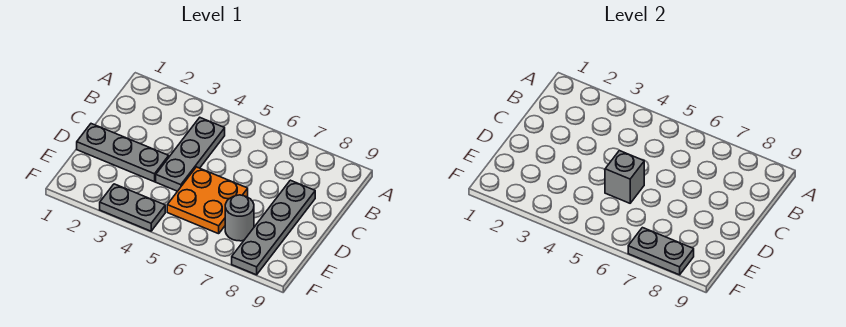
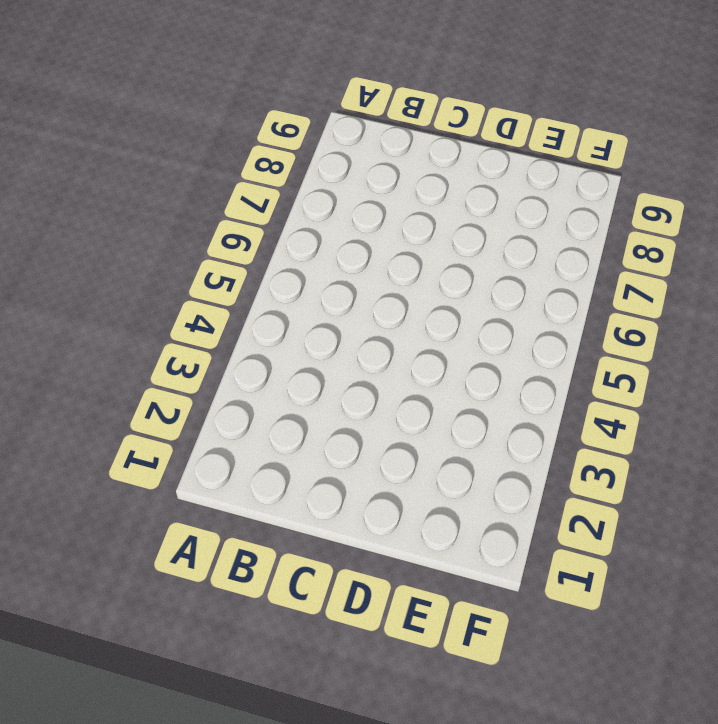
none -> grey plate B4:D4 level 1
none -> grey plate C8:F8 level 1

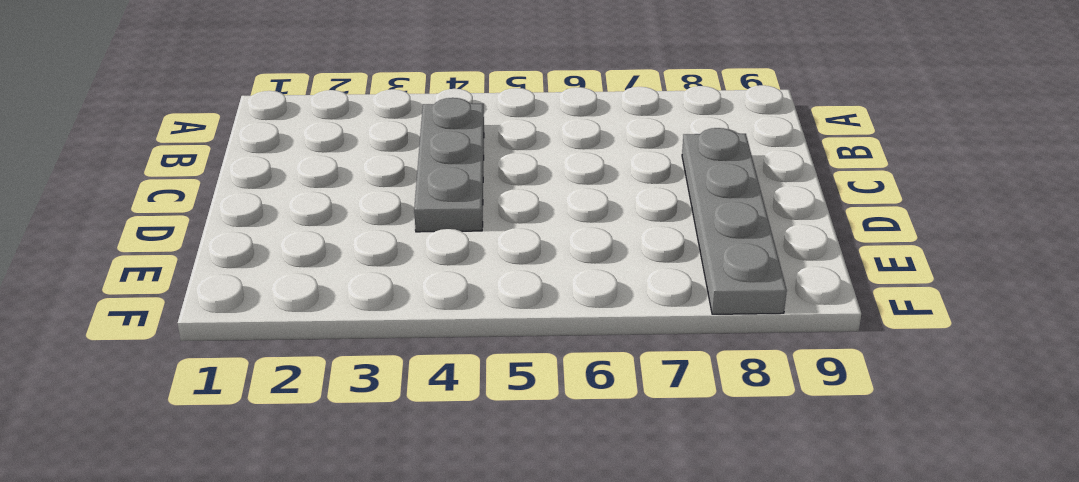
none -> grey plate D1:D3 level 1
none -> orange plate D5:E6 level 1

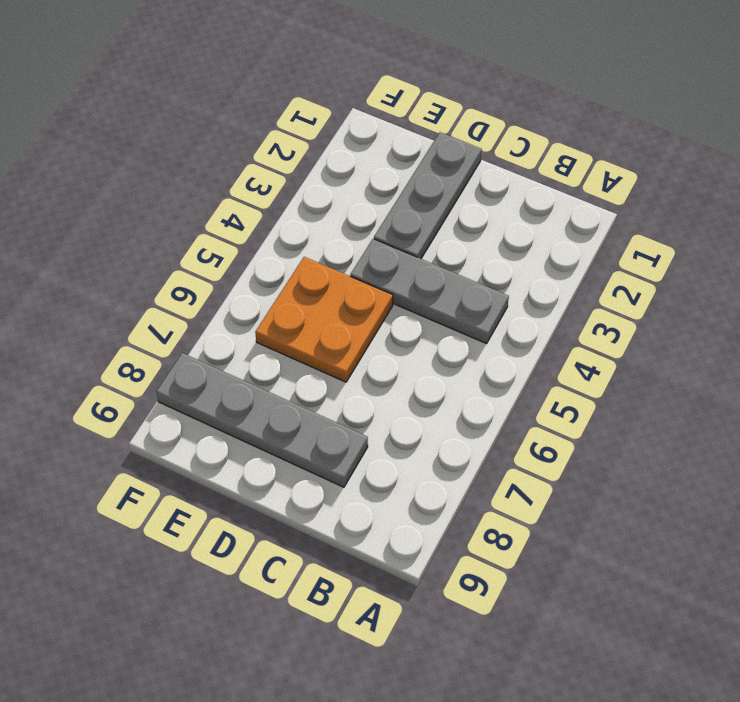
none -> grey round brick E7 level 1
none -> grey plate F3:F4 level 1

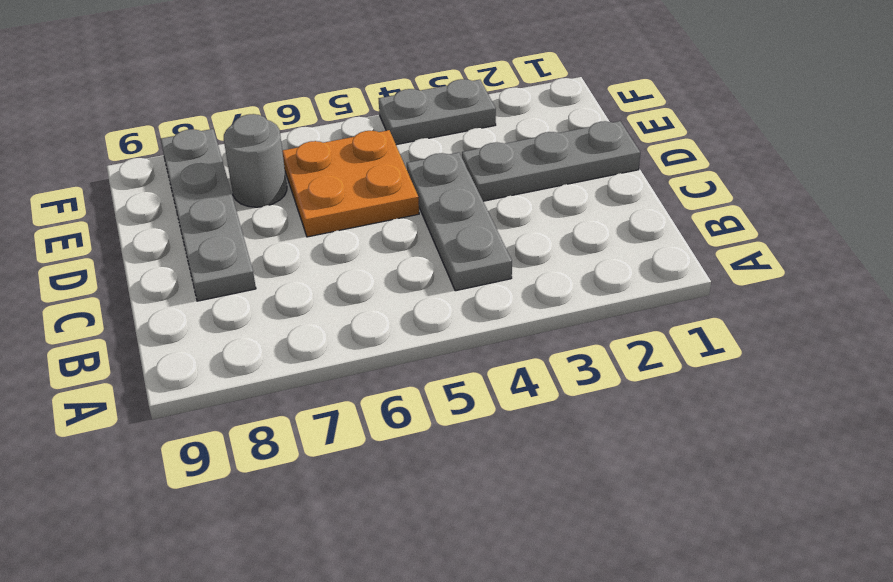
none -> grey brick D5 level 2
none -> grey plate F7:F8 level 2

